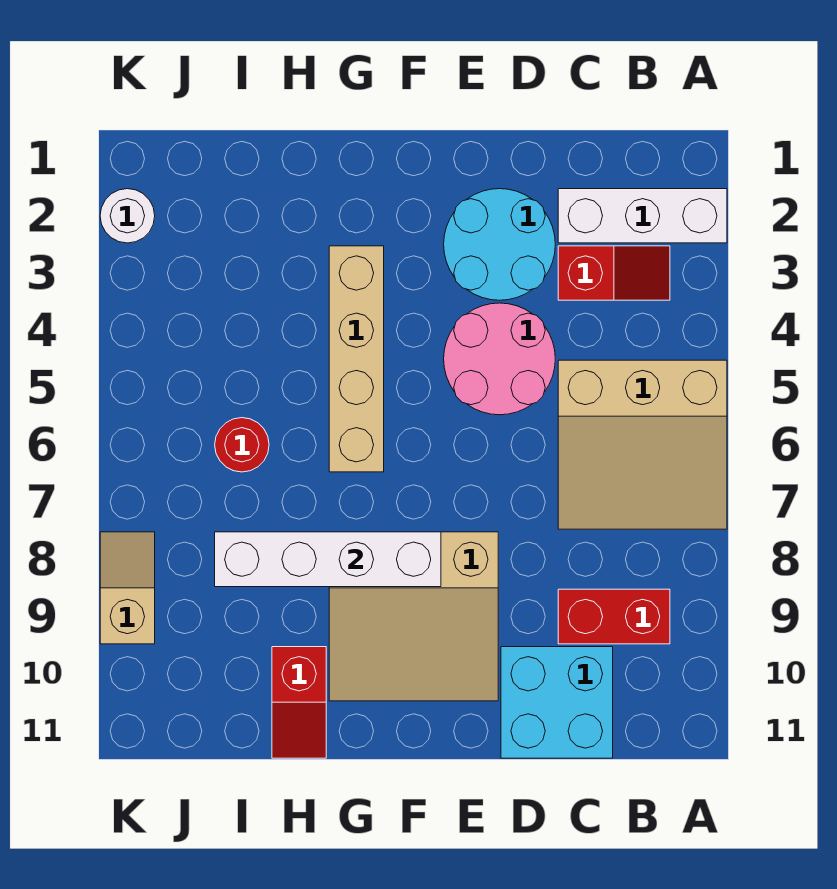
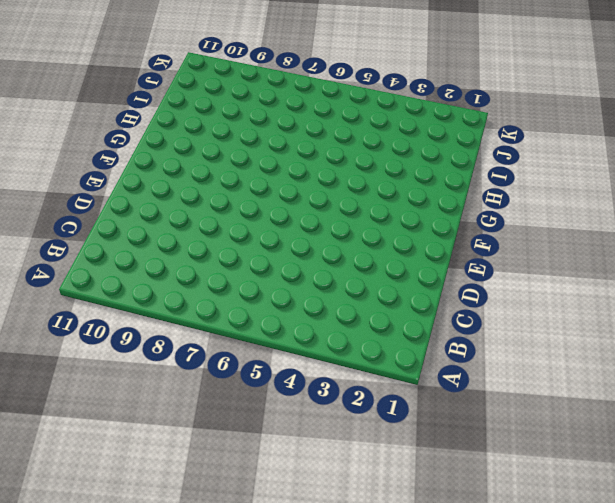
none -> white brick A2:C2 level 1
none -> tan slope A5:C7 level 1 top 5
none -> red slope B3:C3 level 1 top C

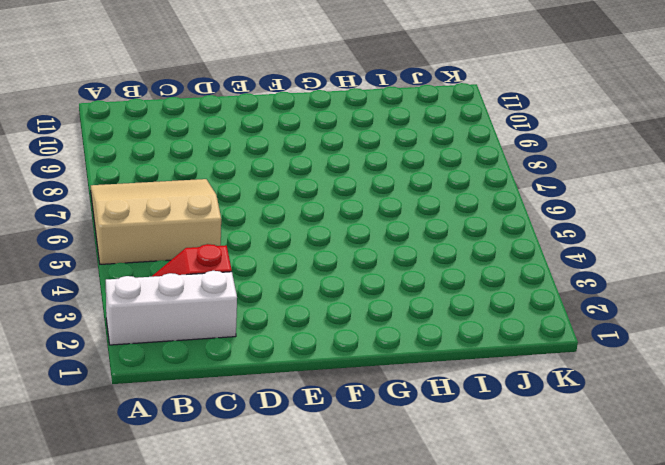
none -> red brick B9:C9 level 1
none -> cyan brick C10:D11 level 1
none -> cyan round brick D2:E3 level 1

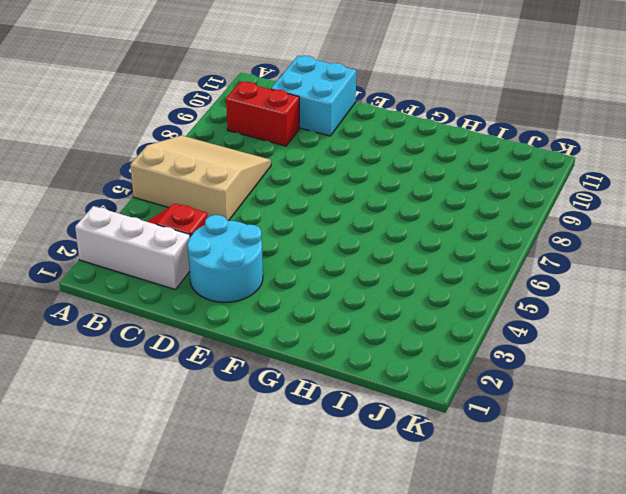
none -> pink round brick D4:E5 level 1
none -> tan slope E8:G10 level 1 top 8
none -> tan brick G3:G6 level 1

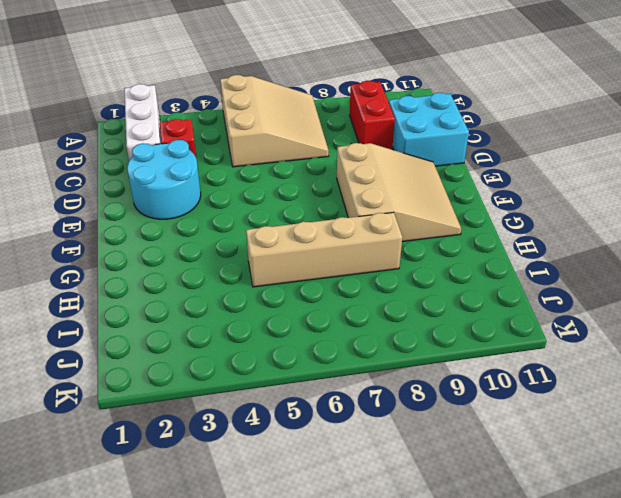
tan brick H5:H8 level 1 -> tan brick G3:G6 level 1
none -> pink round brick D4:E5 level 1
none -> red slope H10:H11 level 1 top 10
none -> red round brick I6 level 1

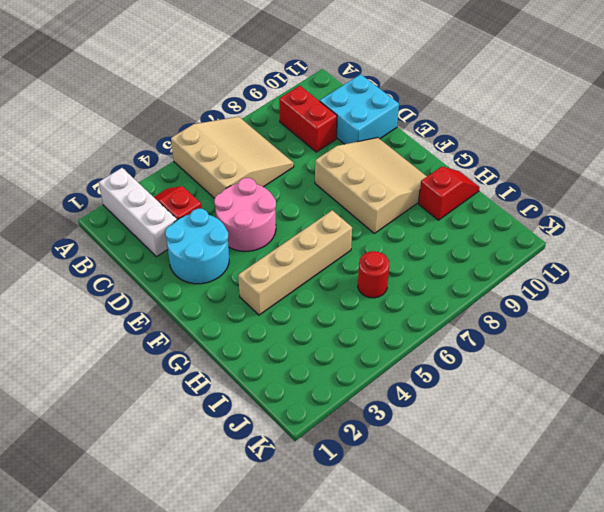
none -> white round brick K2 level 1
none -> tan slope K8:K9 level 1 top 9
none -> white brick F8:I8 level 2

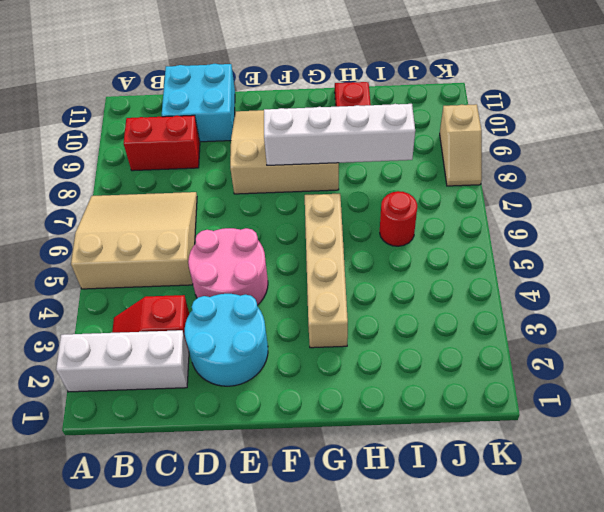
none -> white round brick K2 level 1

